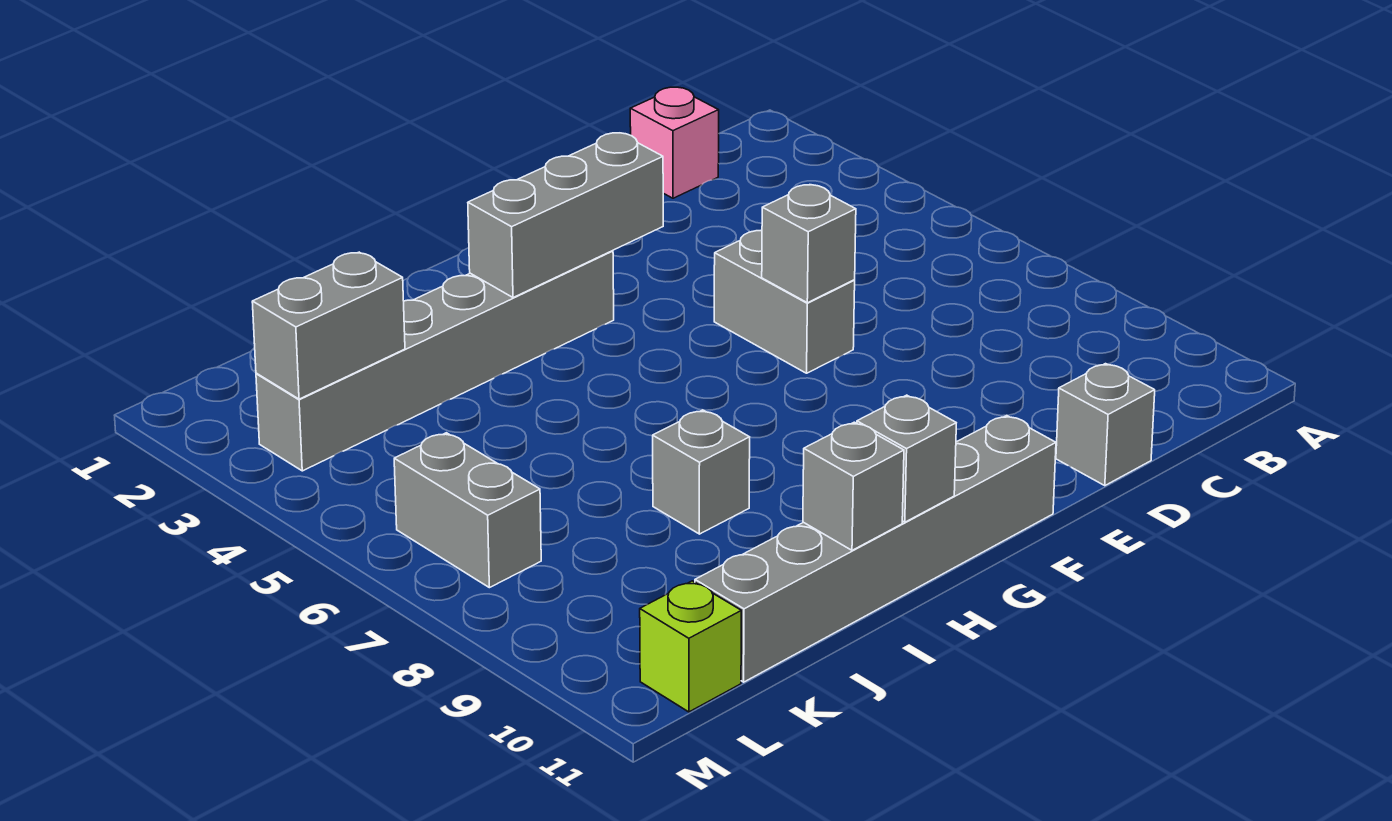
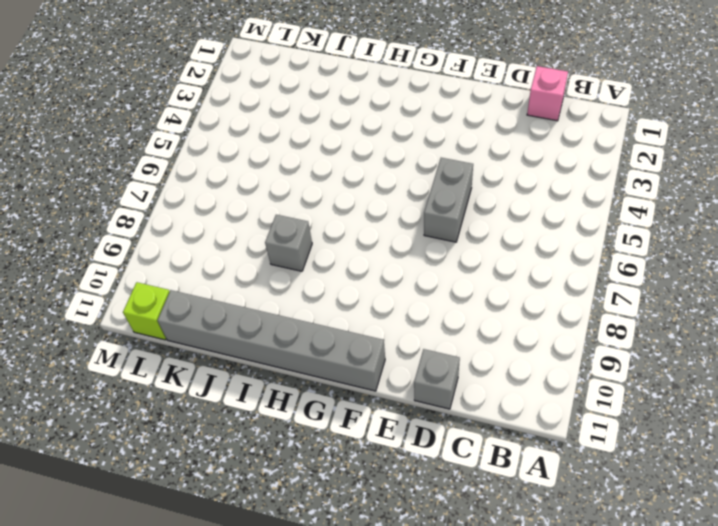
none -> grey brick G3:L3 level 1
none -> grey brick L6:L7 level 1
none -> grey brick E6 level 2

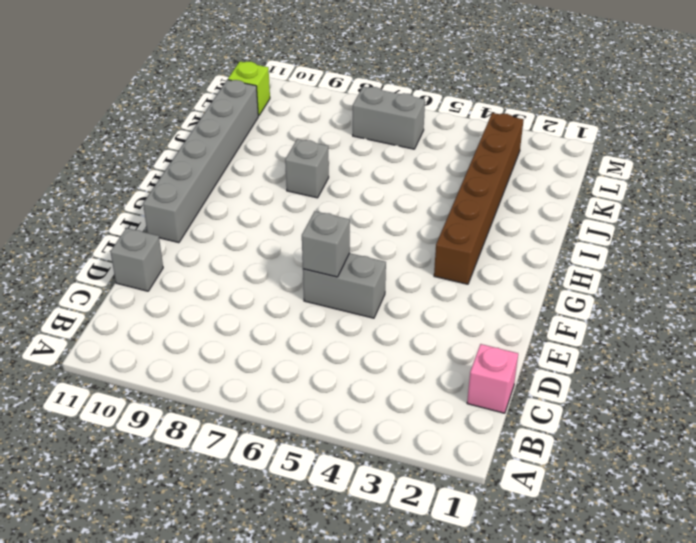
brown brick G3:L3 level 1 -> grey brick G3:L3 level 1
none -> grey brick F3:H3 level 2
none -> grey brick H11 level 2
none -> grey brick I11 level 2

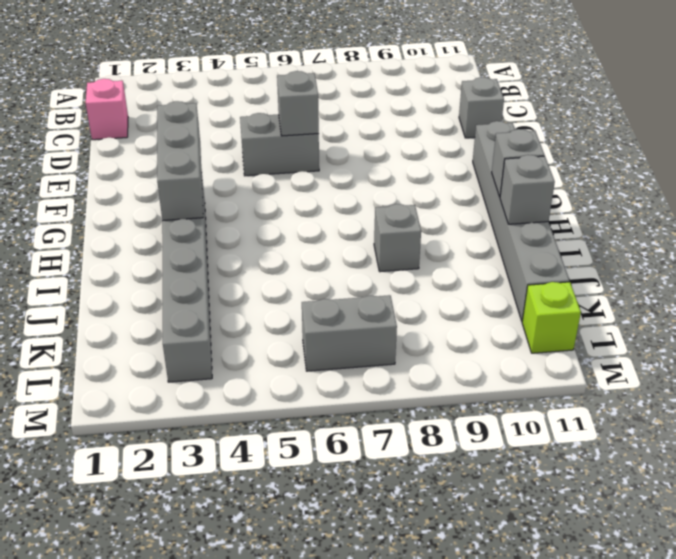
none -> grey brick K3:L3 level 2

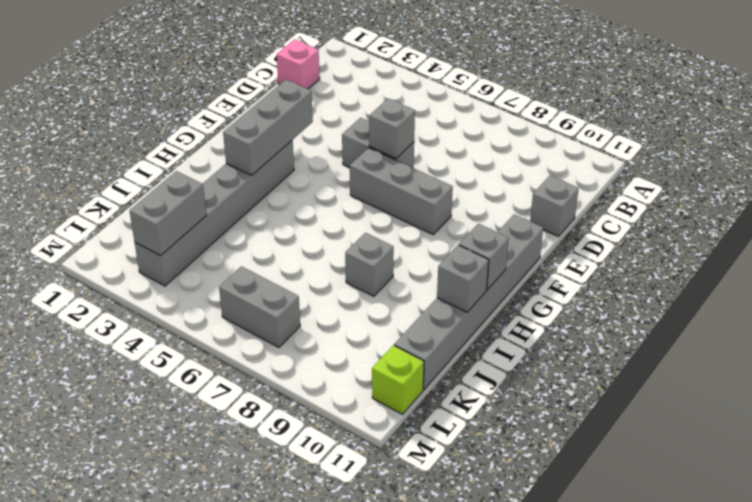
grey brick F6:F8 level 1 -> none

